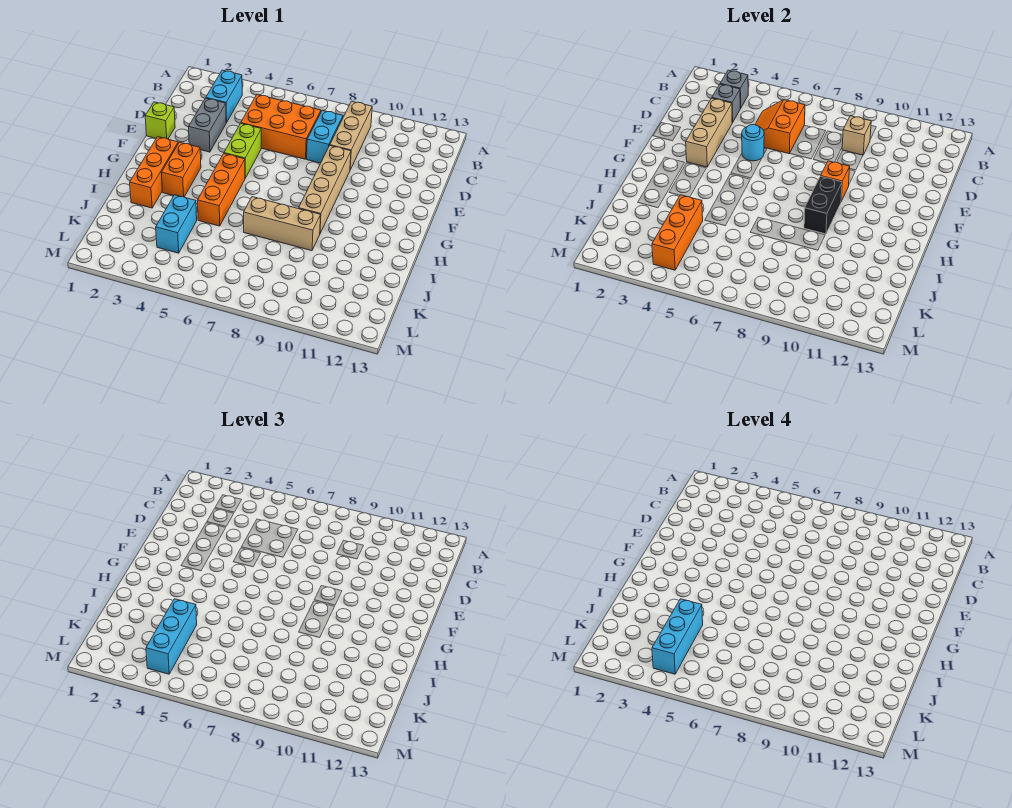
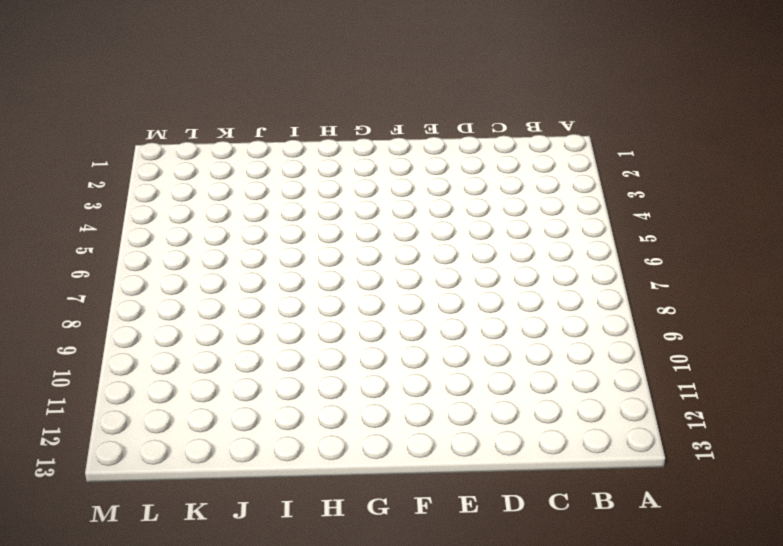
none -> cyan brick B3:C3 level 1
none -> tan brick B9:D9 level 1
none -> orange brick C5:D7 level 1

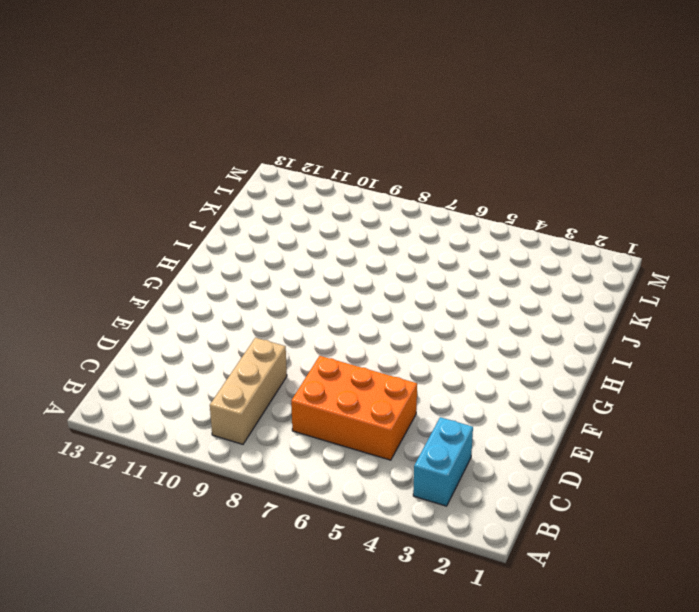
none -> cyan brick C8:D8 level 1
none -> grey brick D3:E3 level 1
none -> lime brick E1 level 1

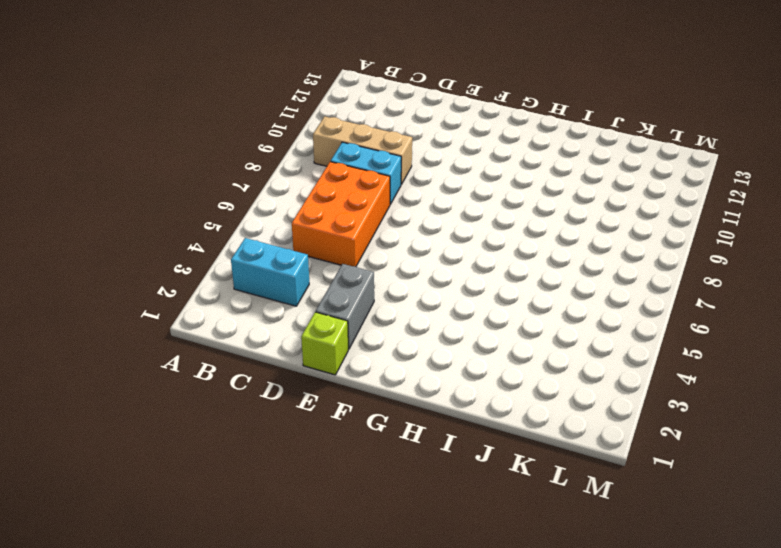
grey brick E2:E3 level 1 -> grey brick D3:E3 level 1
none -> lime brick E5:F5 level 1
none -> tan brick E9:H9 level 1
none -> orange brick G2:I2 level 1

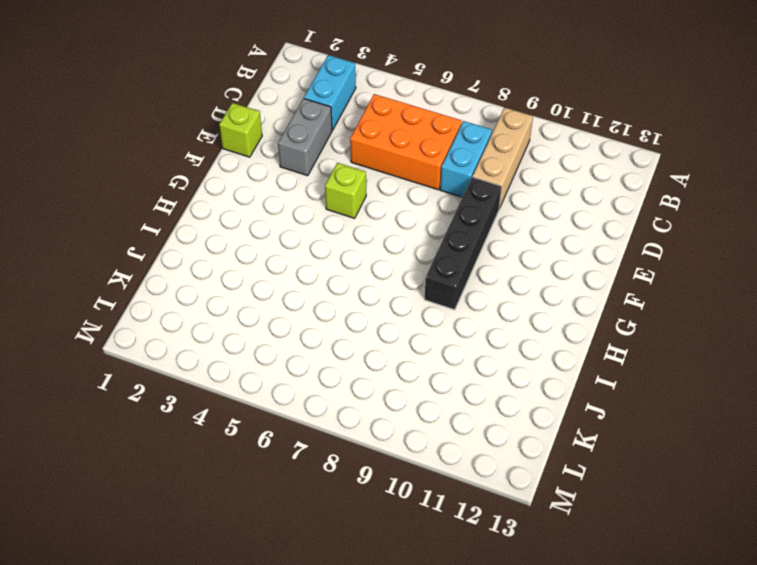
black brick E9:H9 level 1 -> tan brick E9:H9 level 1
lime brick F5 level 1 -> lime brick E5:F5 level 1
none -> orange brick G2:I2 level 1
none -> orange brick G3:H3 level 1
none -> orange brick G5:I5 level 1

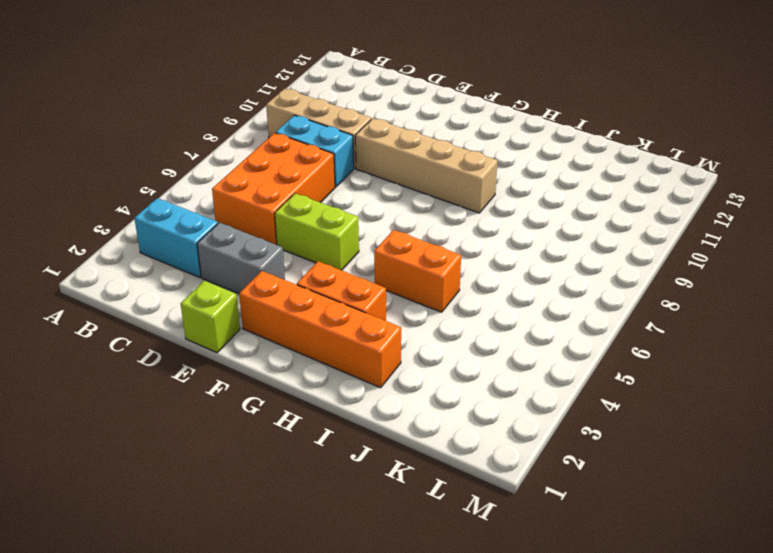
orange brick F2:I2 level 1 -> orange brick G2:I2 level 1
orange brick H5:I5 level 1 -> orange brick G5:I5 level 1
none -> tan brick I7:I9 level 1
none -> cyan brick J4:K4 level 1
none -> grey brick B3 level 2

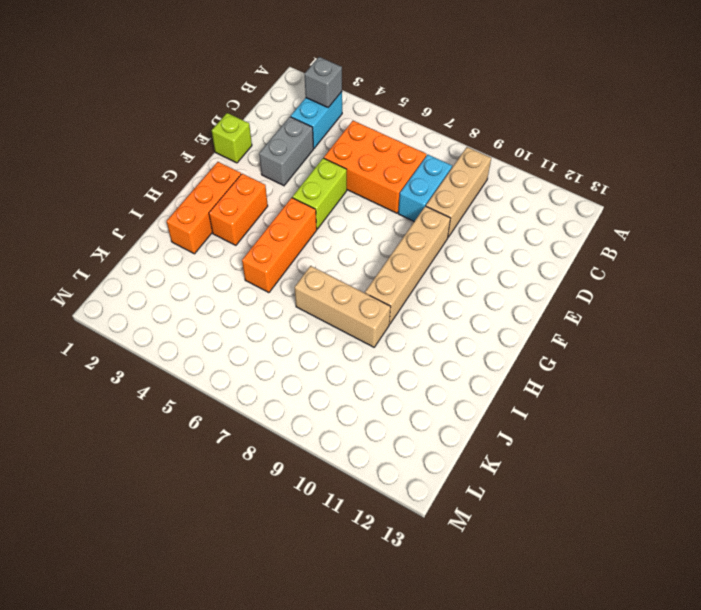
none -> cyan brick J4:K4 level 1
none -> grey brick C3 level 2
none -> orange slope C5:D6 level 2 top 6

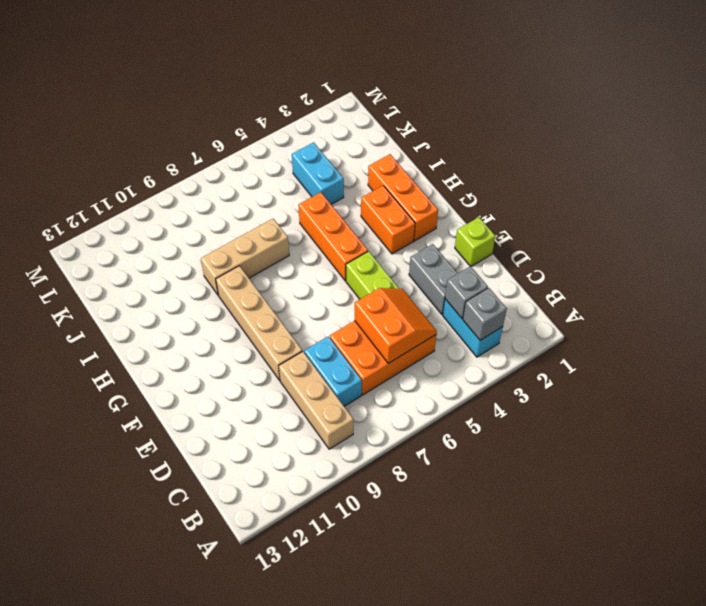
none -> tan brick C9 level 2
none -> tan brick D3:F3 level 2
none -> cyan round brick E5 level 2

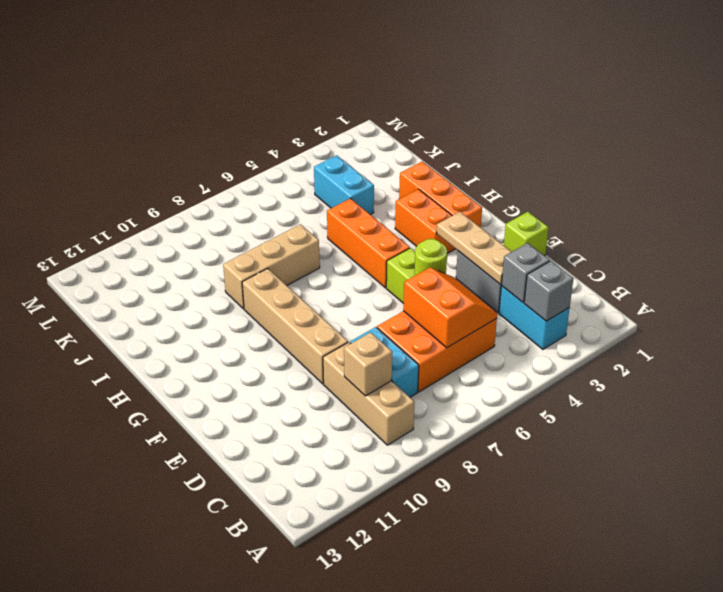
tan plate D3:F3 level 2 -> tan brick D3:F3 level 2
lime round brick E5 level 2 -> cyan round brick E5 level 2
none -> orange brick F9 level 2
none -> black brick G9:H9 level 2
none -> orange brick J4:L4 level 2

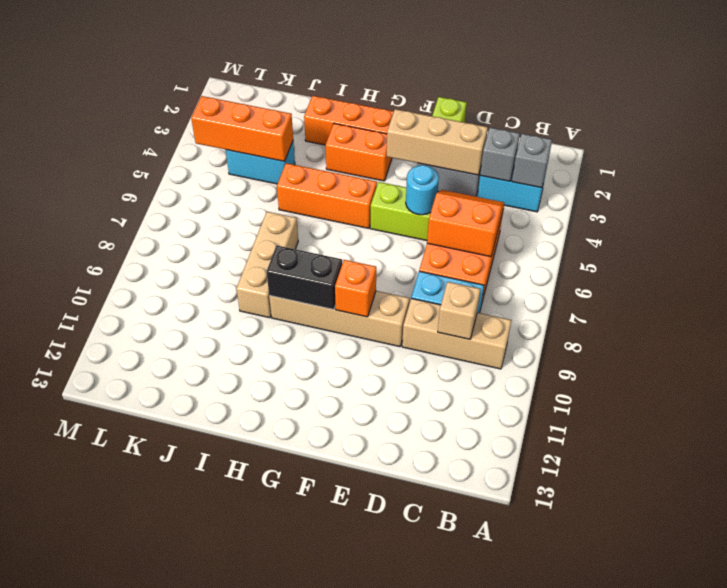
none -> cyan brick J4:L4 level 3
none -> cyan brick J4:L4 level 4

